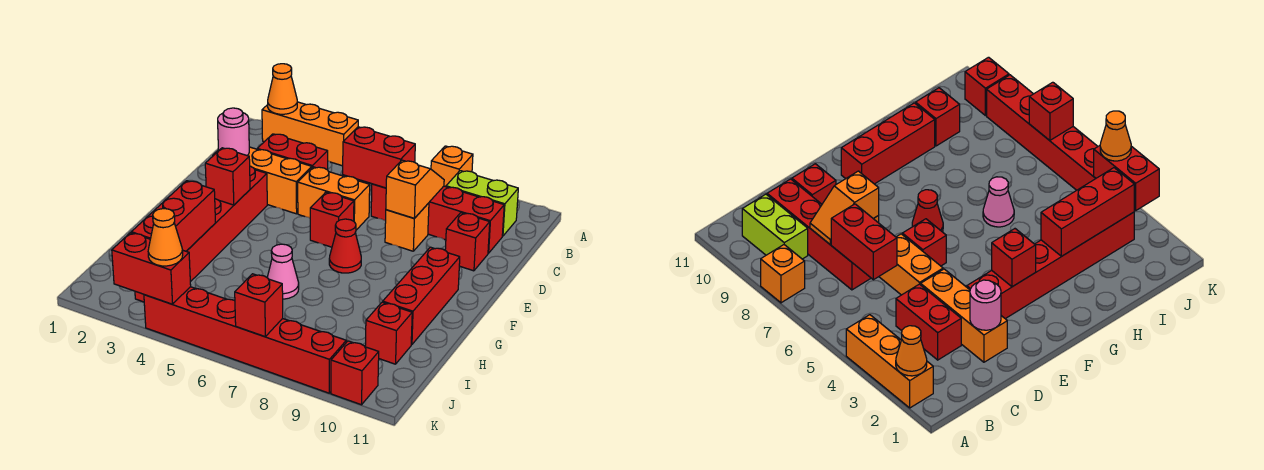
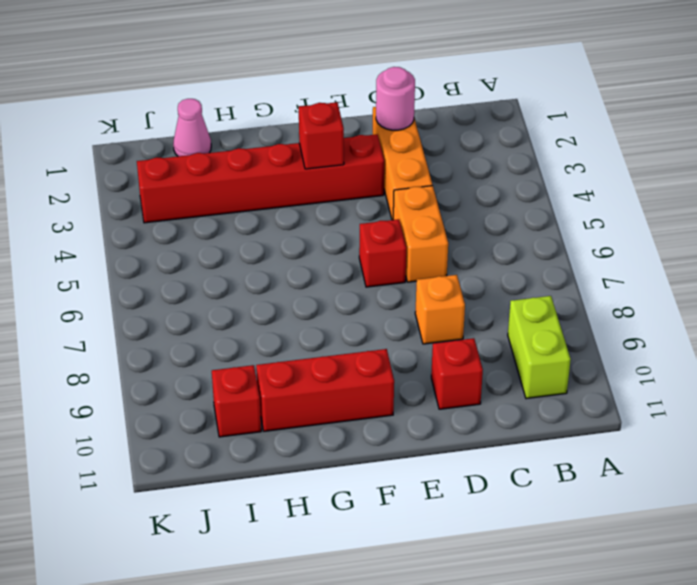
pink cone I1 level 1 -> pink cone H6 level 1
none -> orange brick A2:A4 level 1
none -> orange brick A8 level 1
none -> red brick C3:C4 level 1

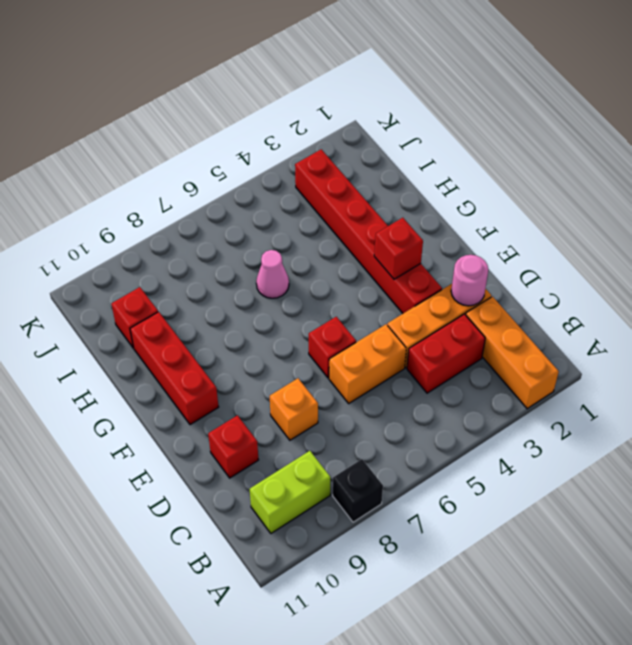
orange brick A2:C2 level 1 -> orange brick A2:A4 level 1
black brick A8 level 1 -> orange brick A8 level 1
none -> red brick C7:C10 level 1
none -> red cone F7 level 1
none -> red brick K4:K9 level 1

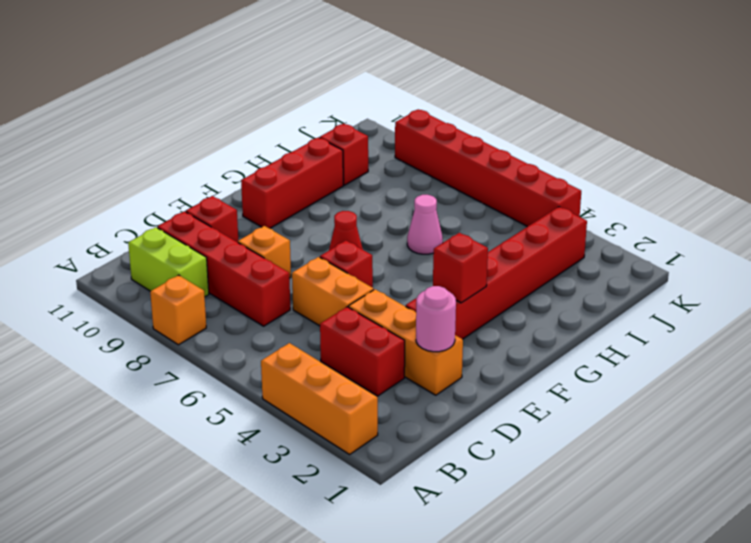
none -> red brick K10 level 1
none -> orange cone A2 level 2
none -> red brick C6:C7 level 2

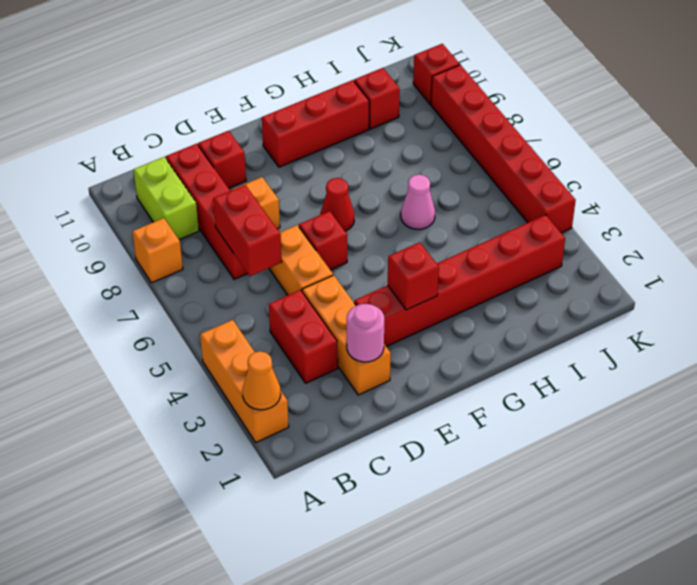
none -> orange slope C8:D8 level 2 top D
none -> red brick H3:J3 level 2
none -> red brick K3:K4 level 2

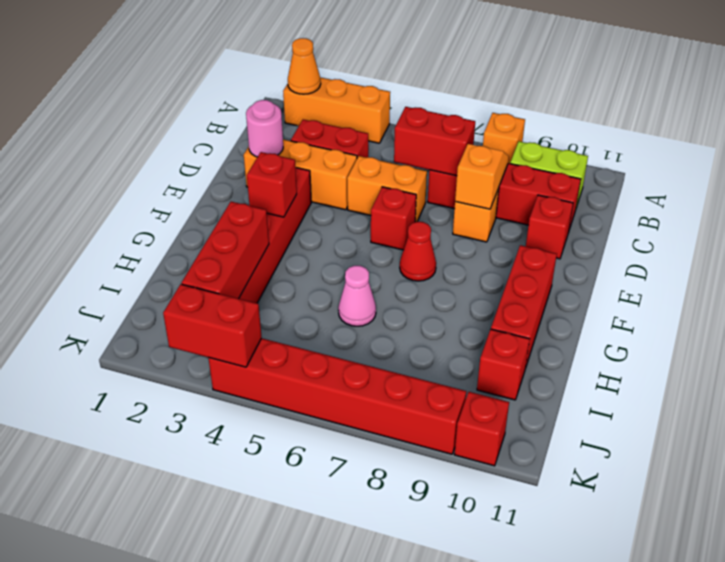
none -> red brick K7 level 2
none -> orange cone K4 level 3

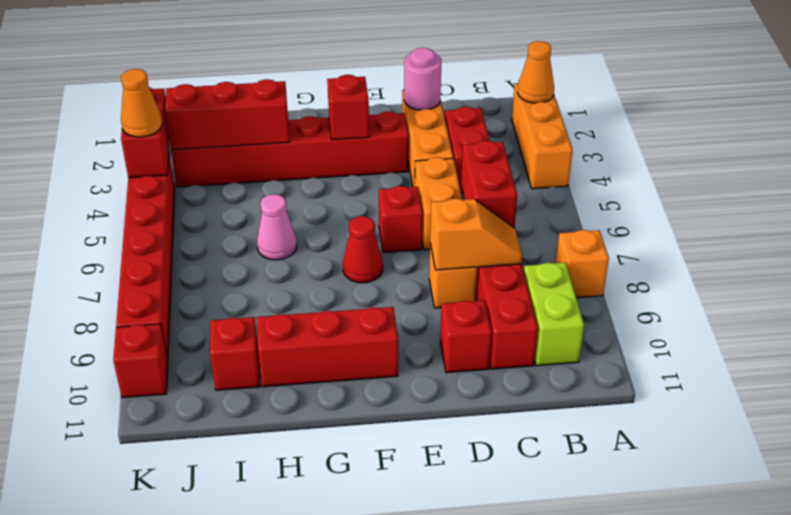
none -> red brick K7 level 2

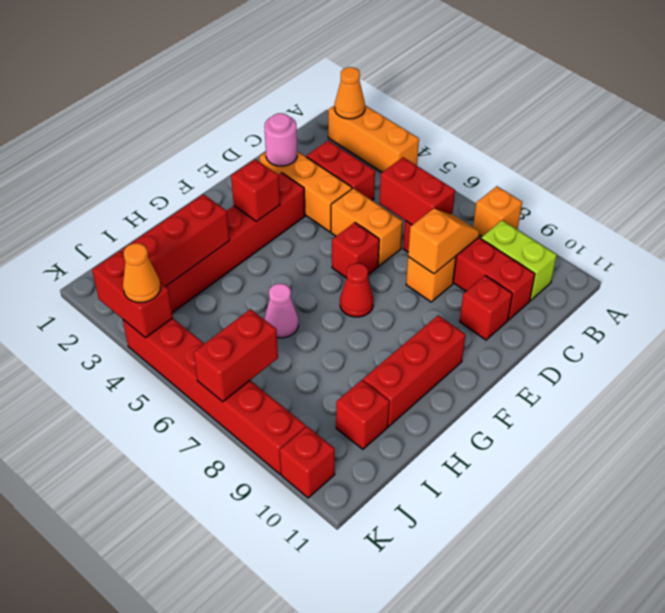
red brick J7:K7 level 2 -> red brick K7 level 2

